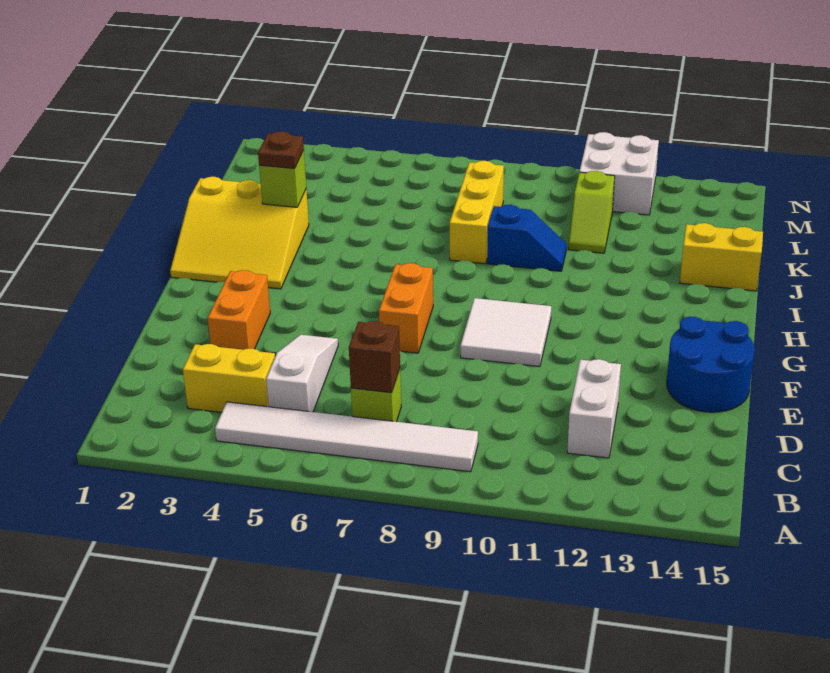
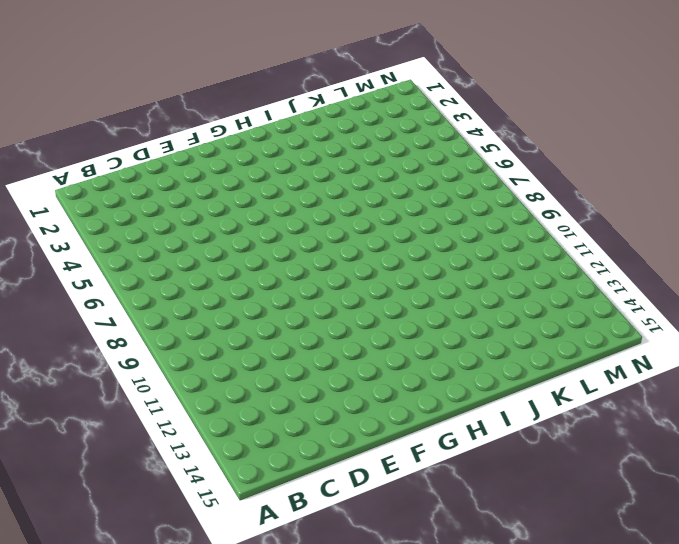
none -> white tile B4:B9 level 1
none -> yellow brick C3:C4 level 1
none -> white slope C5:E5 level 1 top C

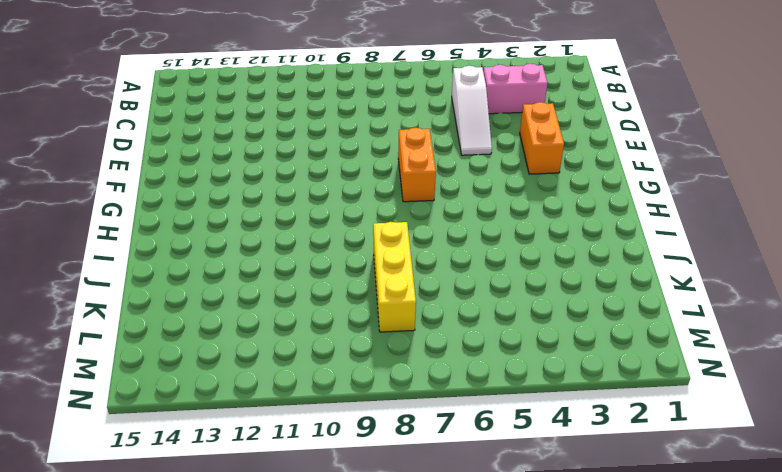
pink brick C3:C4 level 1 -> yellow brick C3:C4 level 1
none -> white tile B4:B9 level 1
none -> lime brick C7 level 1
none -> white brick C12:D12 level 1

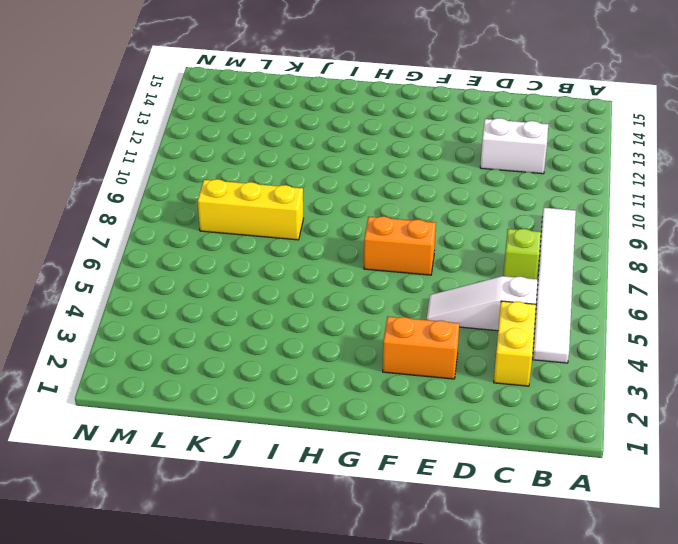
none -> blue round brick E14:F15 level 1
none -> white tile F9:G10 level 1
none -> yellow slope H1:J3 level 1 top J

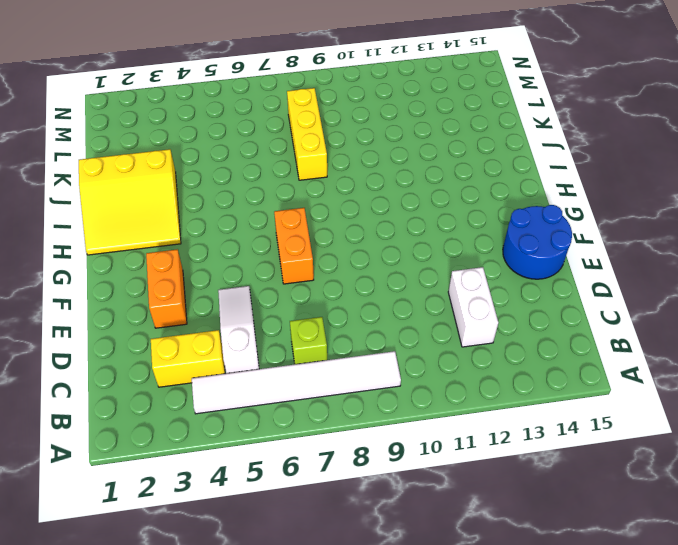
none -> white tile F9:G10 level 1
none -> blue slope J9:J10 level 1 top 9
none -> yellow brick J14:J15 level 1

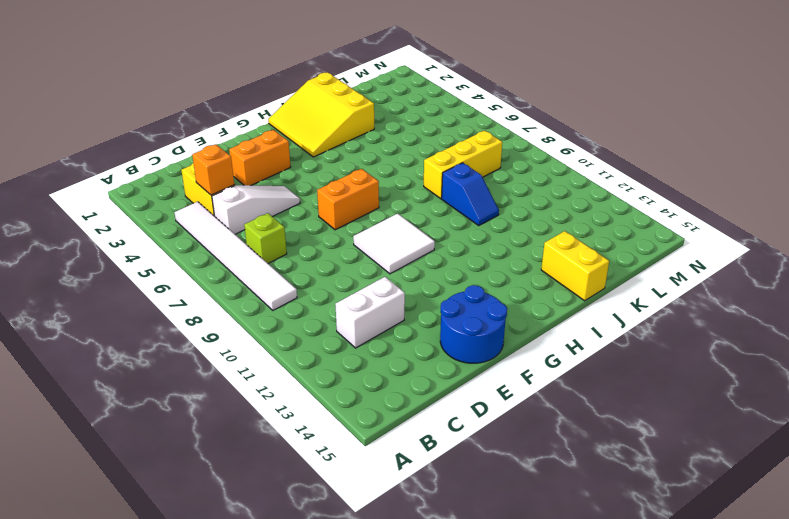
orange brick C4 level 2 -> none
none -> lime slope K11:L11 level 1 top L
none -> white brick M11:N12 level 1
none -> brown brick C7 level 2

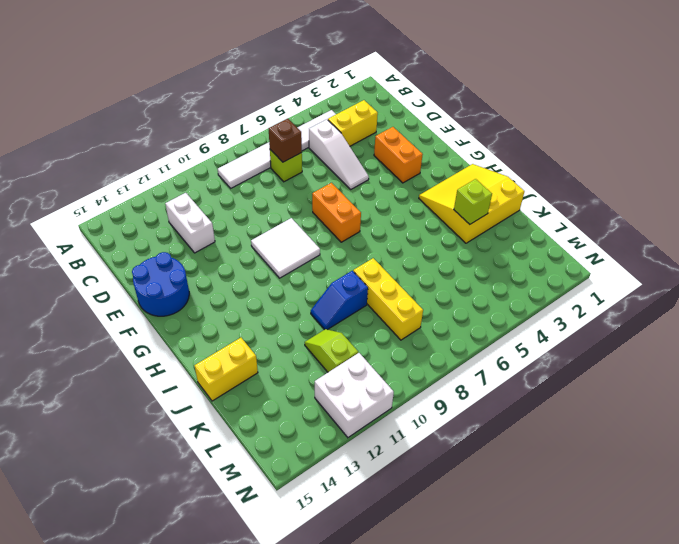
none -> brown plate J3 level 3

